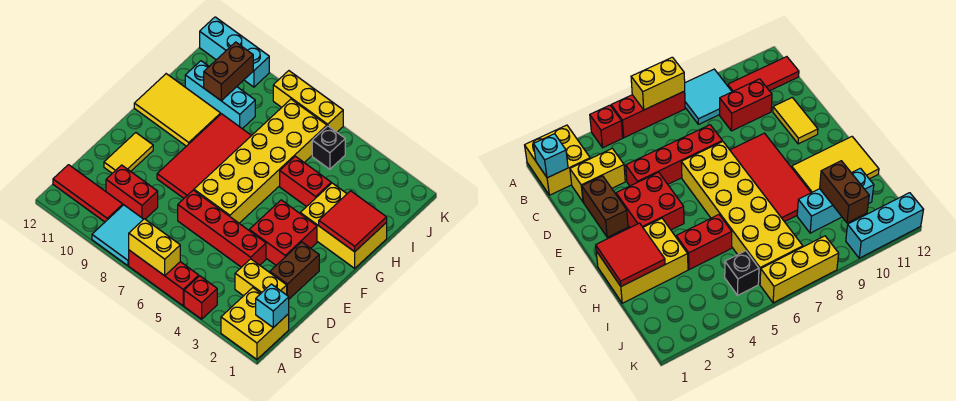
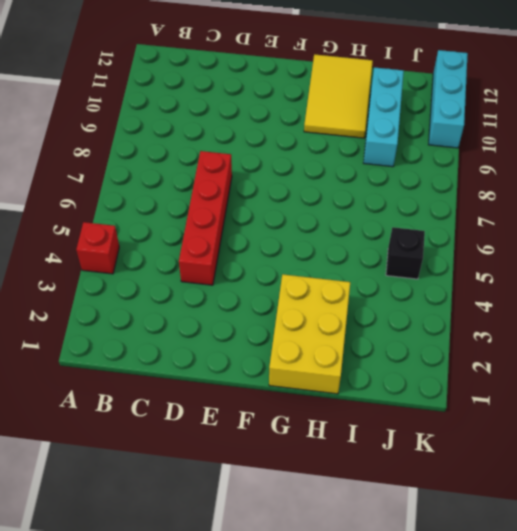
none -> yellow brick A1:B2 level 1
none -> red brick A5:A7 level 1
none -> cyan tile A8:B9 level 1

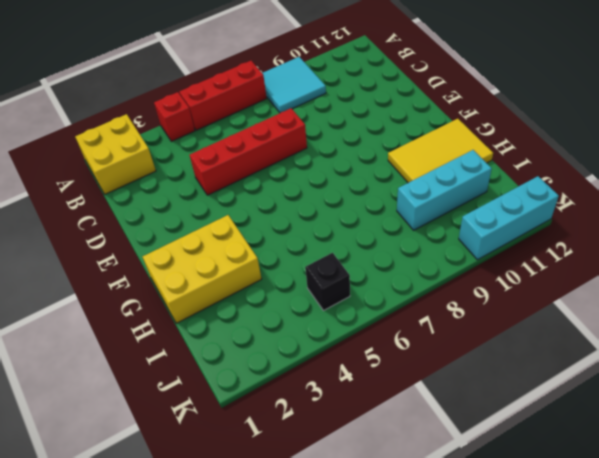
none -> red tile B10:B12 level 1
none -> yellow brick C2:C3 level 1
none -> red brick C9:C10 level 1

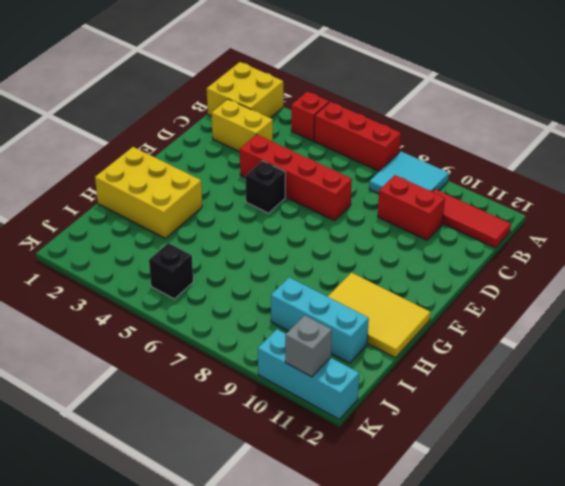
black brick E5 level 1 -> none
grey brick K11 level 2 -> none
none -> brown brick D2:E2 level 1
none -> yellow tile D11:E11 level 1
none -> red brick E3:F4 level 1

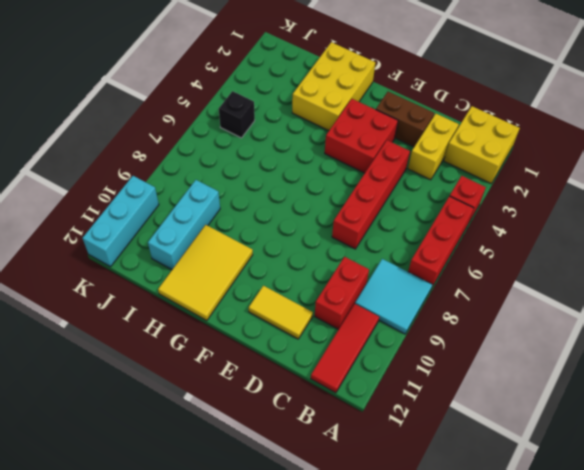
none -> yellow brick E6:J7 level 1
none -> red tile E8:H9 level 1
none -> red brick H4:H5 level 1

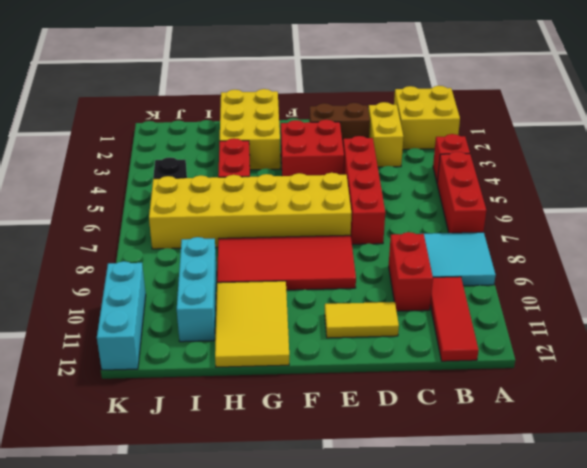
none -> yellow brick K6:K8 level 1
none -> yellow brick A6:A7 level 2
none -> cyan brick B1 level 2

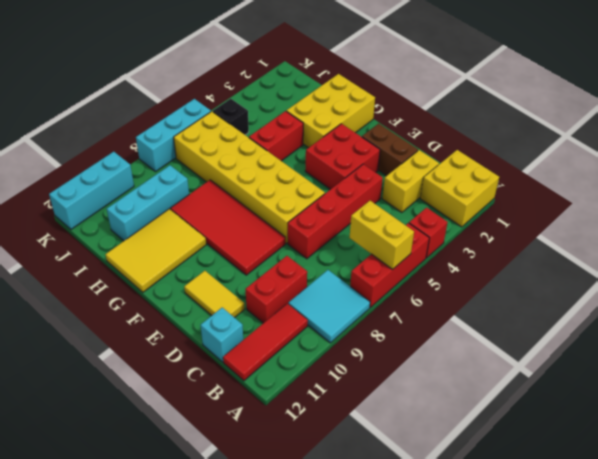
yellow brick A6:B6 level 2 -> yellow brick A6:A7 level 2
cyan brick C12 level 1 -> cyan brick B1 level 2
cyan brick K6:K8 level 1 -> yellow brick K6:K8 level 1
none -> red tile G1:H2 level 2
none -> brown brick I10:J10 level 2

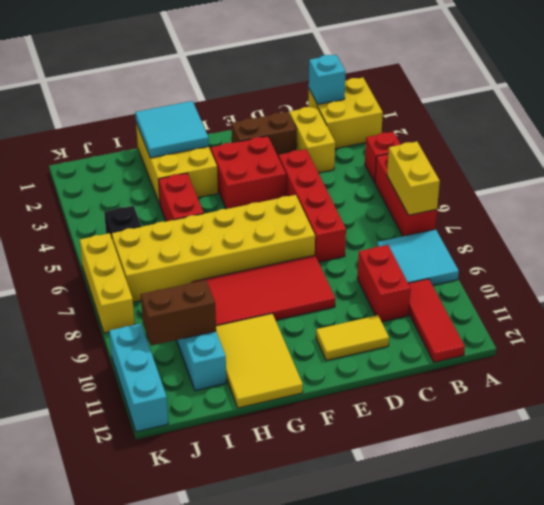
cyan tile G1:H2 level 2 -> red tile G1:H2 level 2

